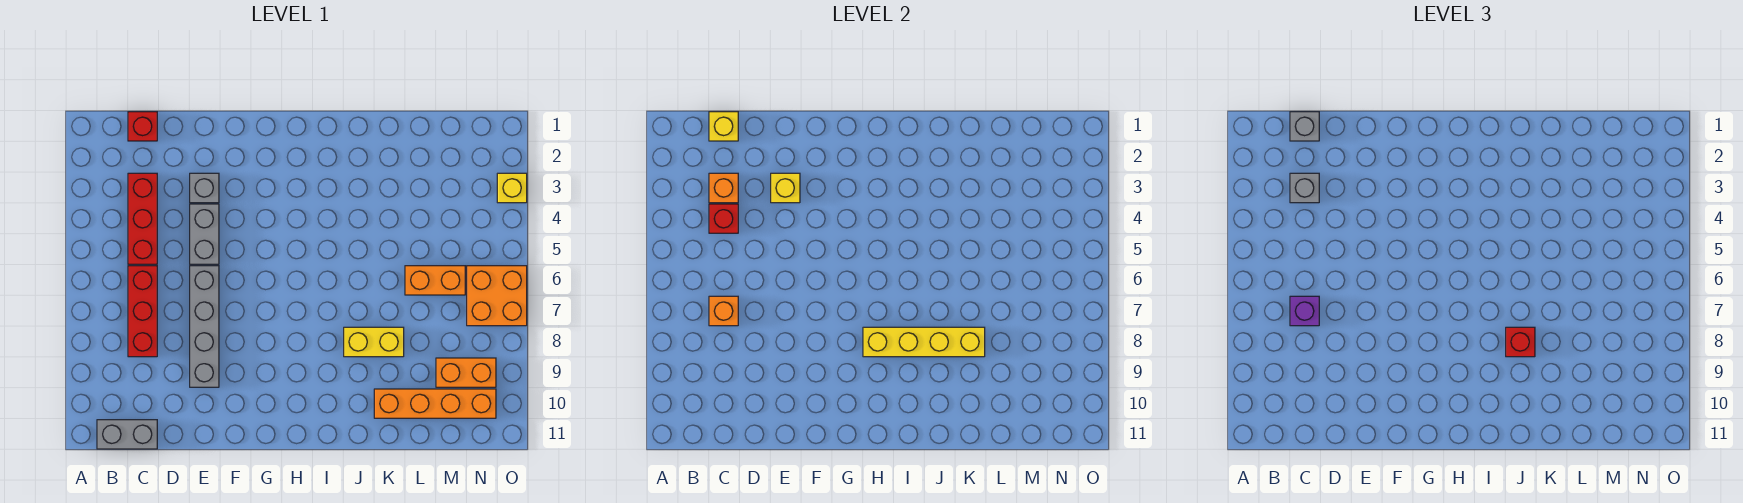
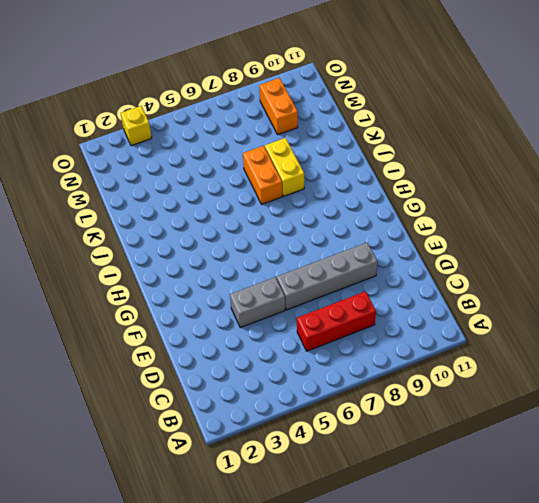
orange brick J7:K7 level 1 -> orange brick L6:M6 level 1
none -> grey brick B11:C11 level 1
none -> red brick C1 level 1
none -> red brick C3:C5 level 1

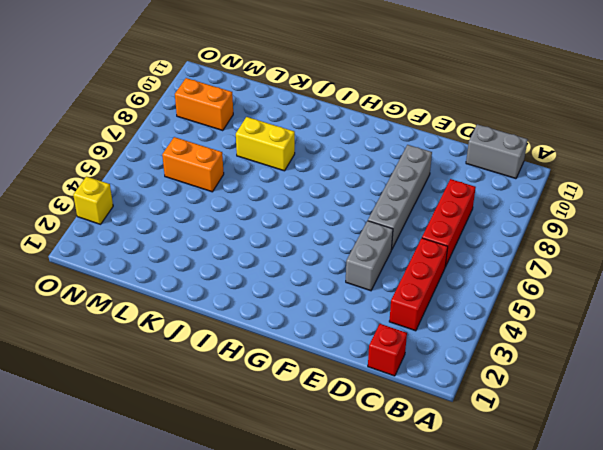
none -> grey brick E3 level 1
none -> orange brick K10:N10 level 1
none -> orange brick N6:O7 level 1

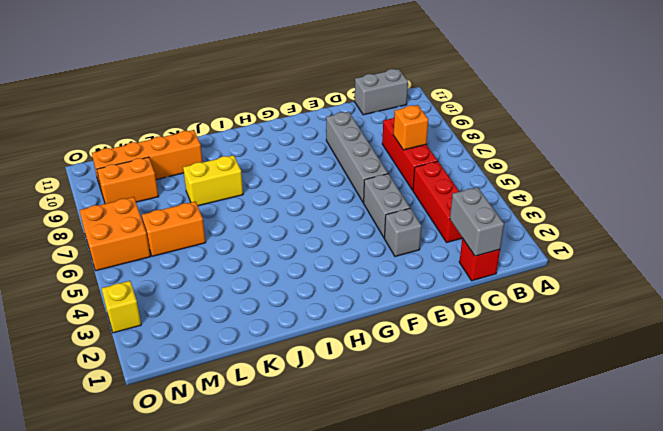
grey brick C1:C2 level 2 -> yellow brick C1 level 2
none -> orange brick C3 level 2
none -> red brick C4 level 2
none -> yellow brick E3 level 2

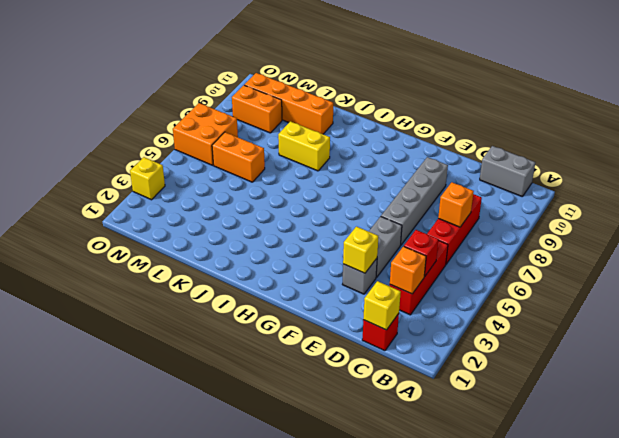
none -> yellow brick H8:K8 level 2
none -> grey brick C1 level 3
none -> grey brick C3 level 3

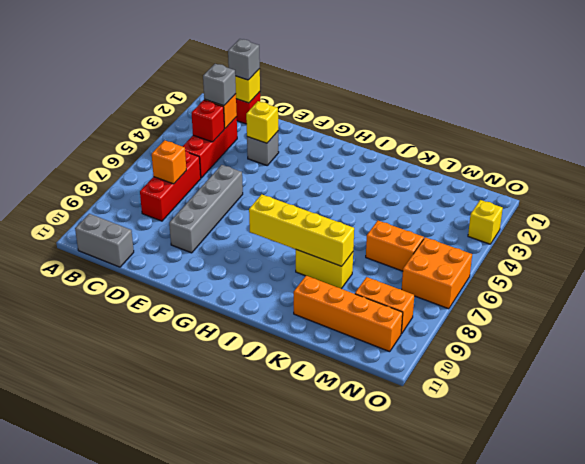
none -> grey brick E4:E5 level 1
none -> purple brick C7 level 3
none -> red brick J8 level 3

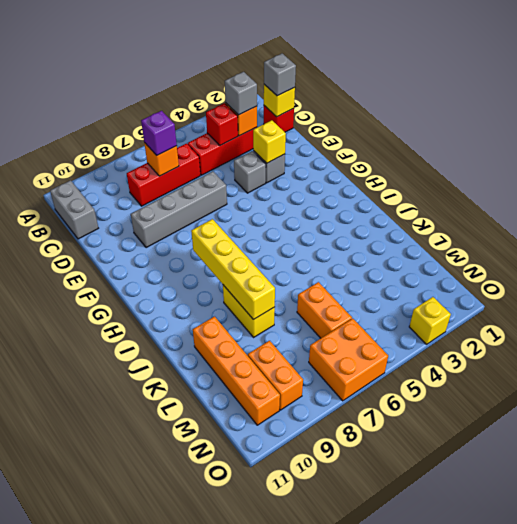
grey brick E4 level 1 -> grey brick E4:E5 level 1
none -> red brick J8 level 3

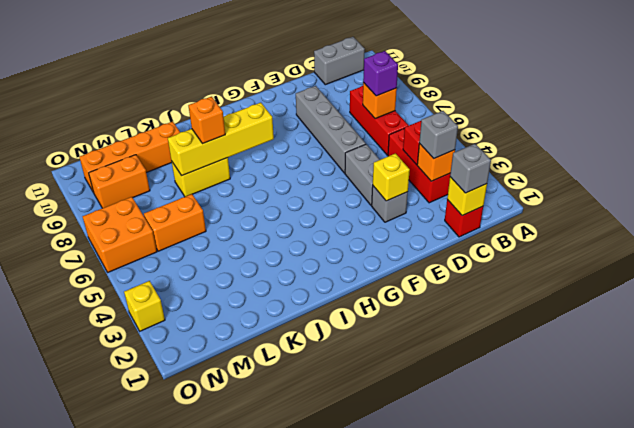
orange brick J8 level 3 -> red brick J8 level 3

